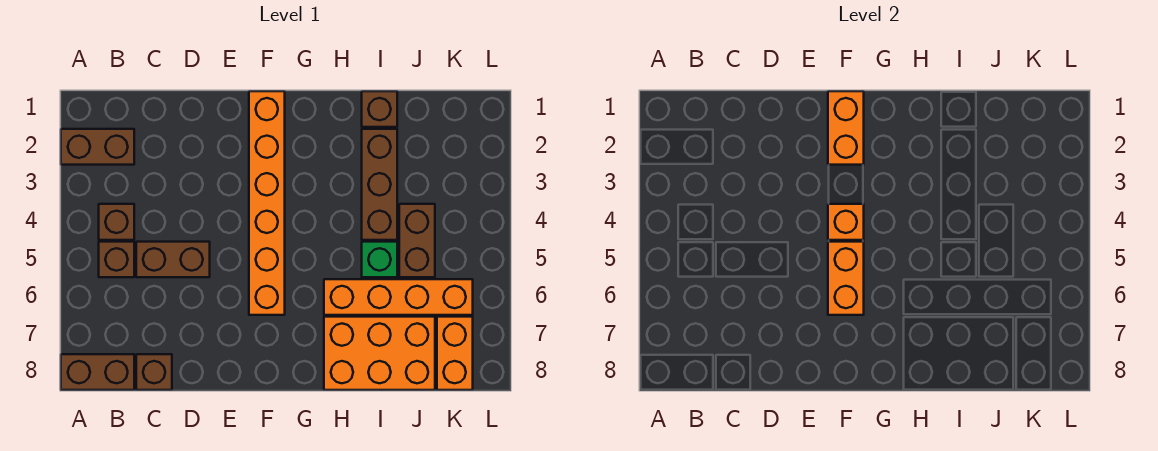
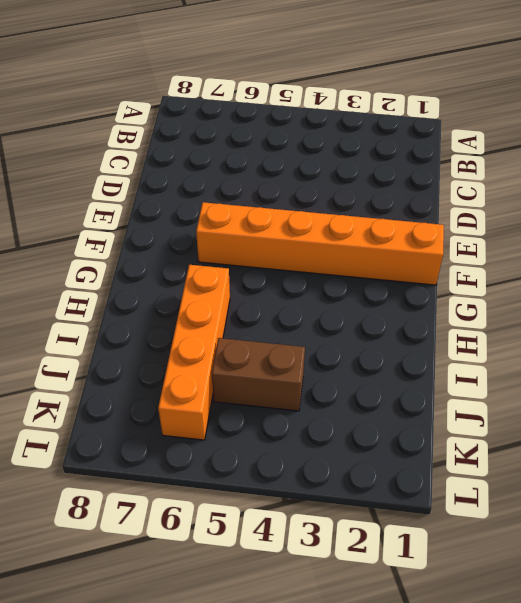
none -> brown brick A2:B2 level 1
none -> brown brick A8:B8 level 1
none -> brown brick B4 level 1

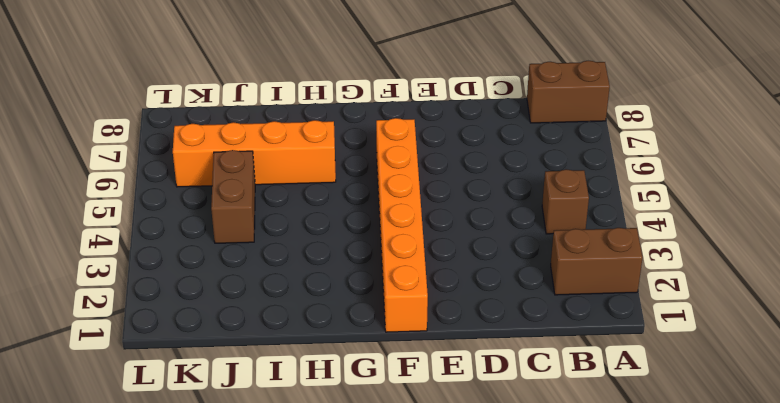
none -> brown brick B5 level 1
none -> brown brick C5:D5 level 1
none -> brown brick C8 level 1

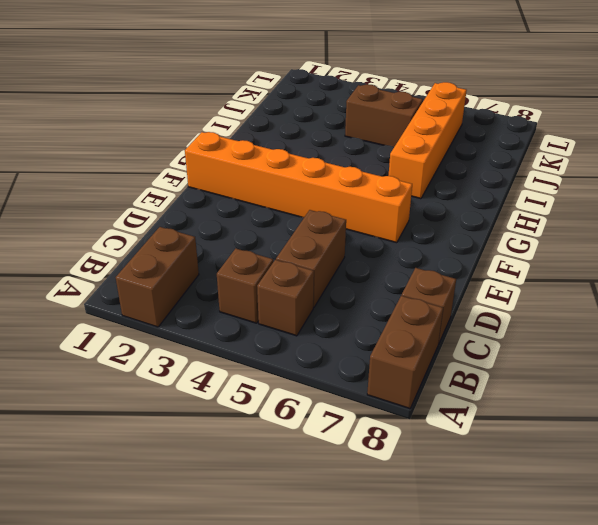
none -> orange brick H7:J8 level 1
none -> brown brick I1 level 1
none -> brown brick I2:I4 level 1

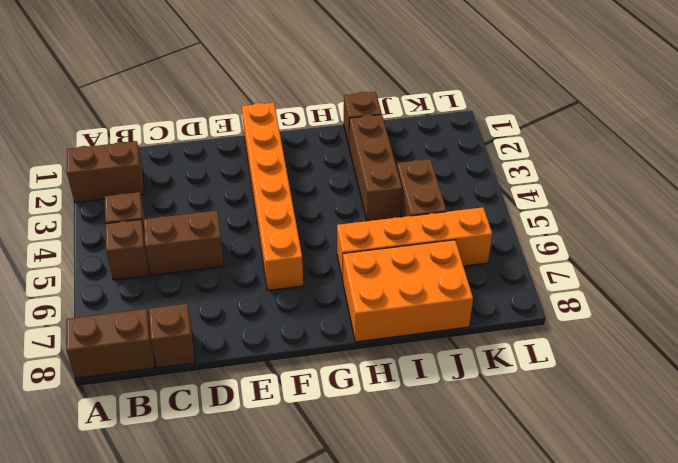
none -> green brick I5 level 1
none -> orange brick K7:K8 level 1
none -> orange brick F1:F2 level 2

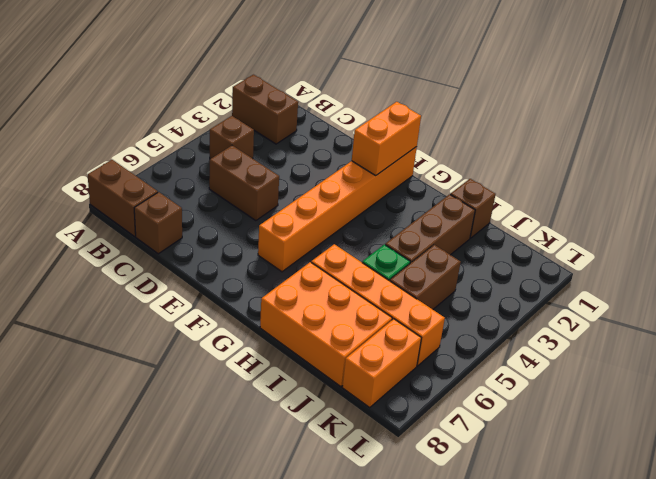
none -> brown brick B5 level 1
none -> orange brick F4 level 2
none -> orange brick F5:F6 level 2

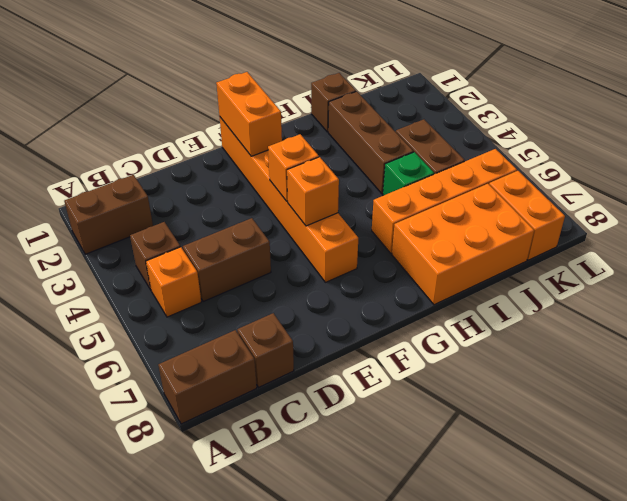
orange brick B5 level 1 -> brown brick B5 level 1
orange brick F5 level 2 -> orange brick F5:F6 level 2

